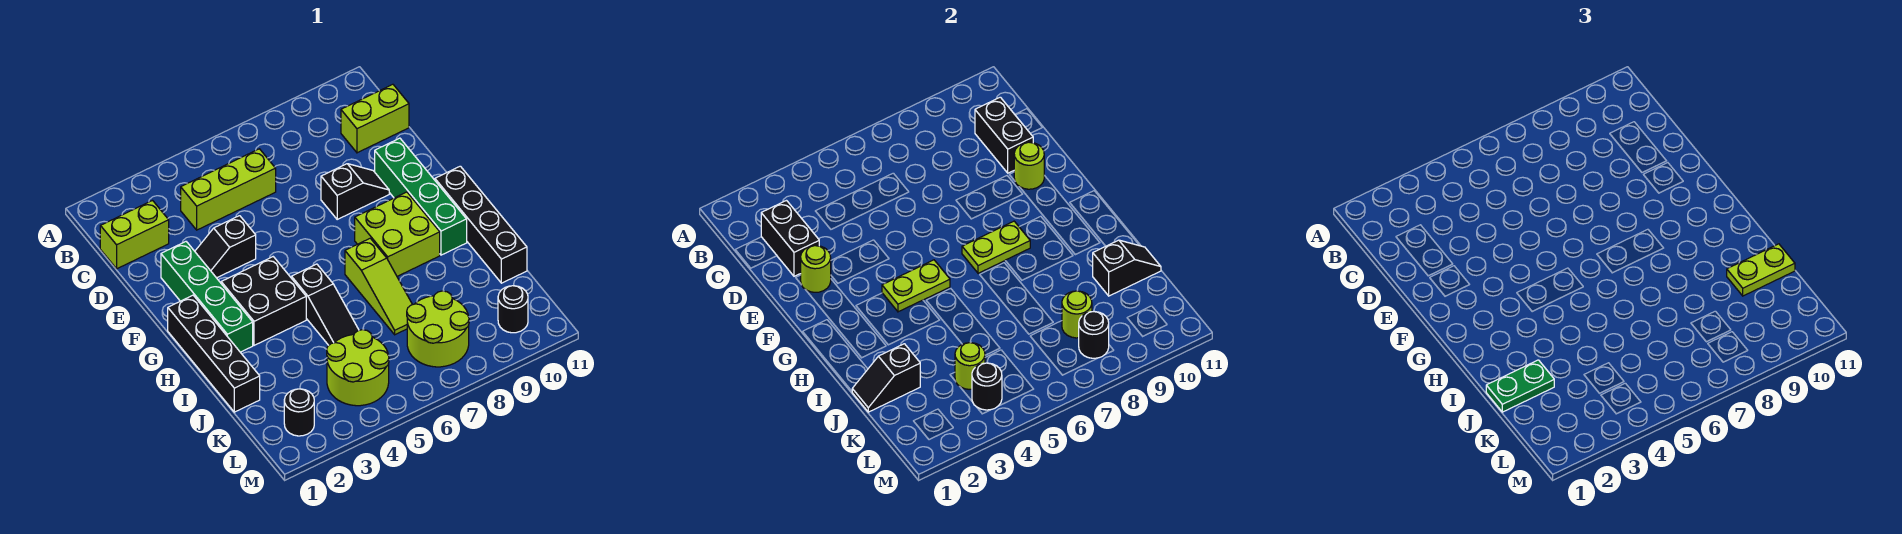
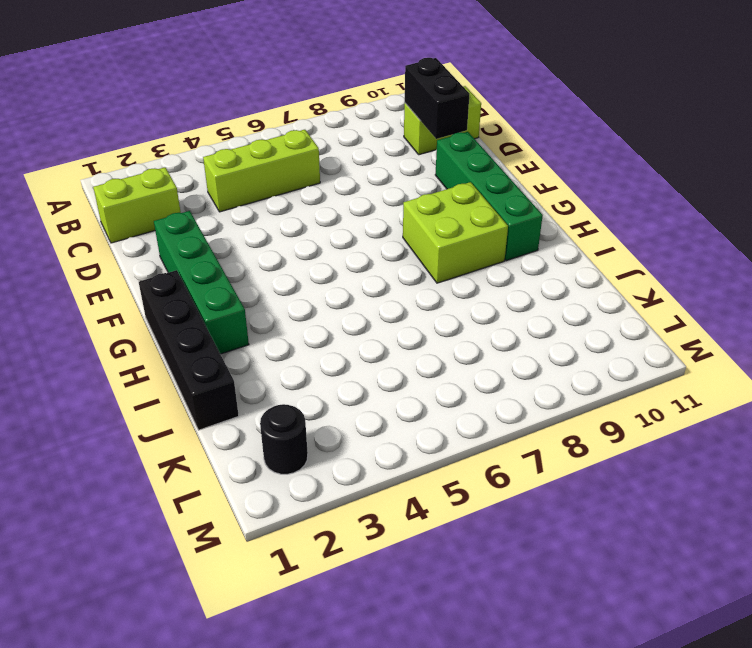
none -> black slope E3:E4 level 1 top 4
none -> black slope E8:E9 level 1 top 8
none -> black brick G3:H4 level 1
none -> black brick G11:J11 level 1

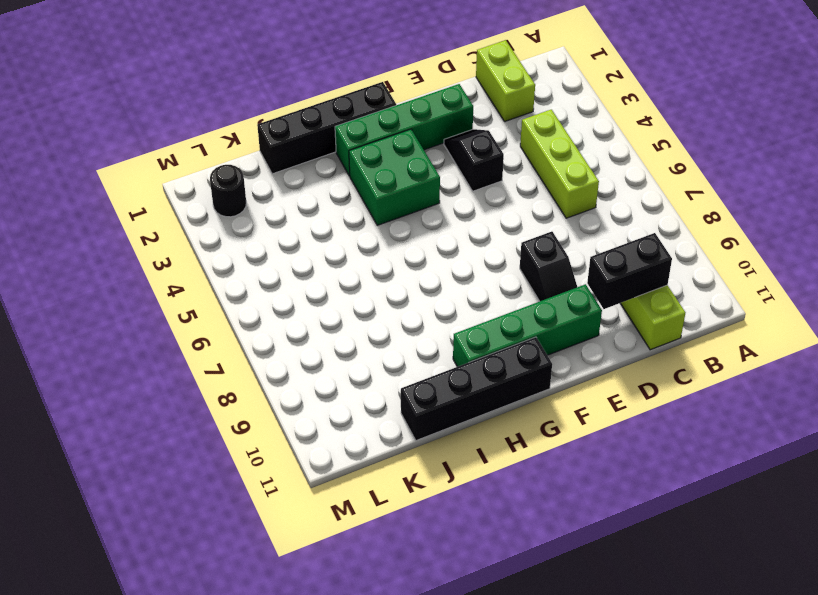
green brick G3:H4 level 1 -> black brick G3:H4 level 1
none -> lime brick G8:H9 level 1
none -> black slope H5:J5 level 1 top H
none -> lime slope H7:J7 level 1 top H
none -> lime round brick K4:L5 level 1

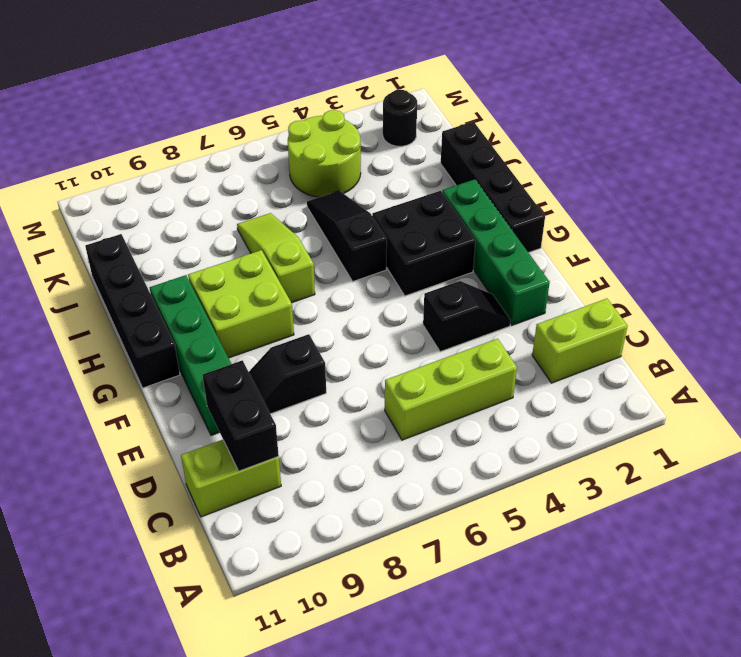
none -> lime round brick K7:L8 level 1
none -> black round brick L10 level 1
none -> black brick C2:D2 level 2
none -> lime round brick E2 level 2

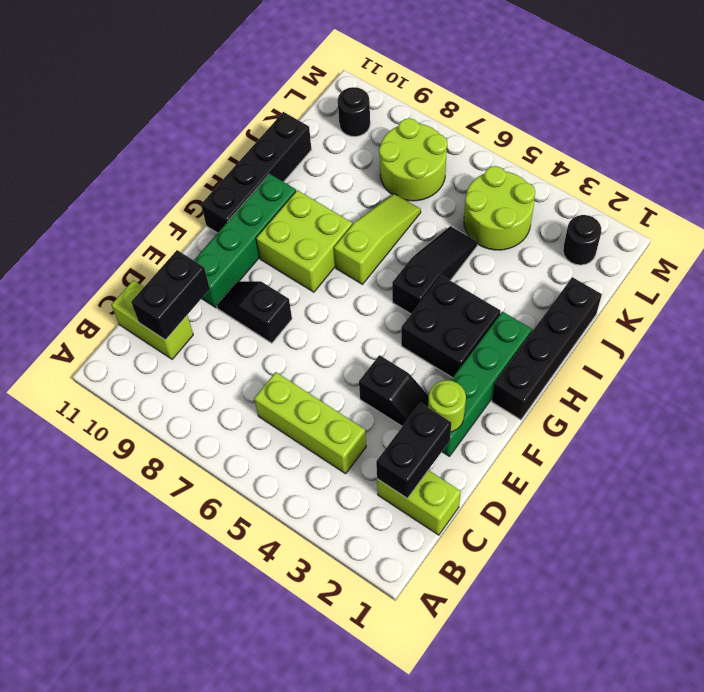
none -> lime round brick E10 level 2
none -> lime plate G4:G5 level 2
none -> lime plate G7:G8 level 2
none -> black slope J1:J2 level 2 top 2

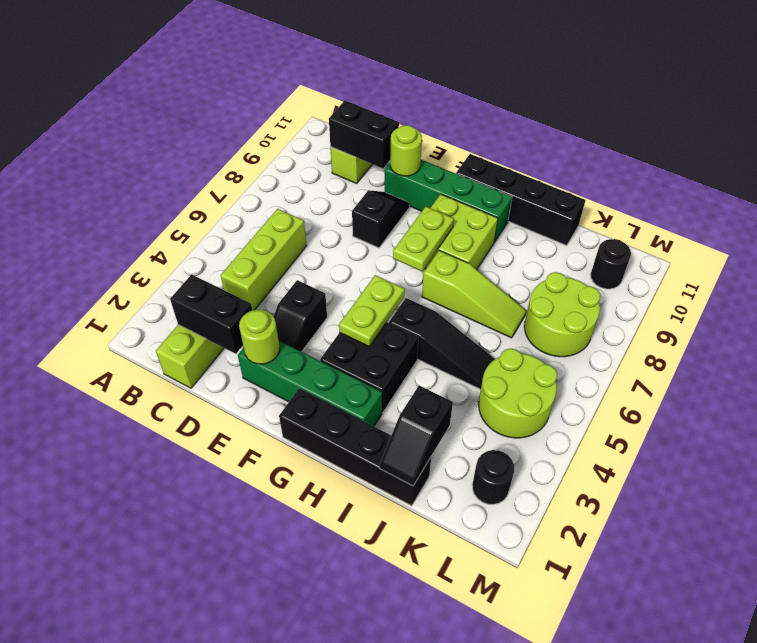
none -> black slope J10:J11 level 2 top 10
none -> lime round brick K4 level 2
none -> lime round brick K8 level 2
none -> black round brick L4 level 2

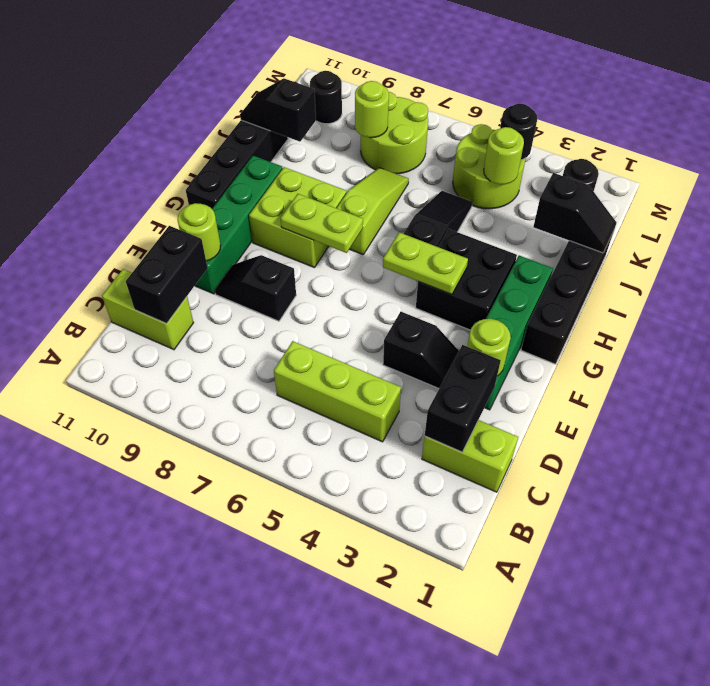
none -> black round brick L8 level 2
none -> green plate J1:J2 level 3
none -> lime plate J10:J11 level 3

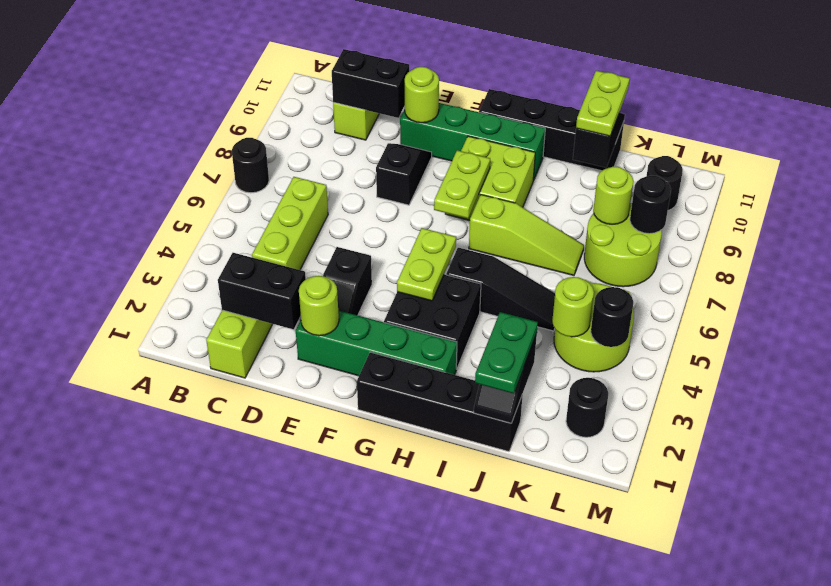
black round brick A7 level 1 -> none

